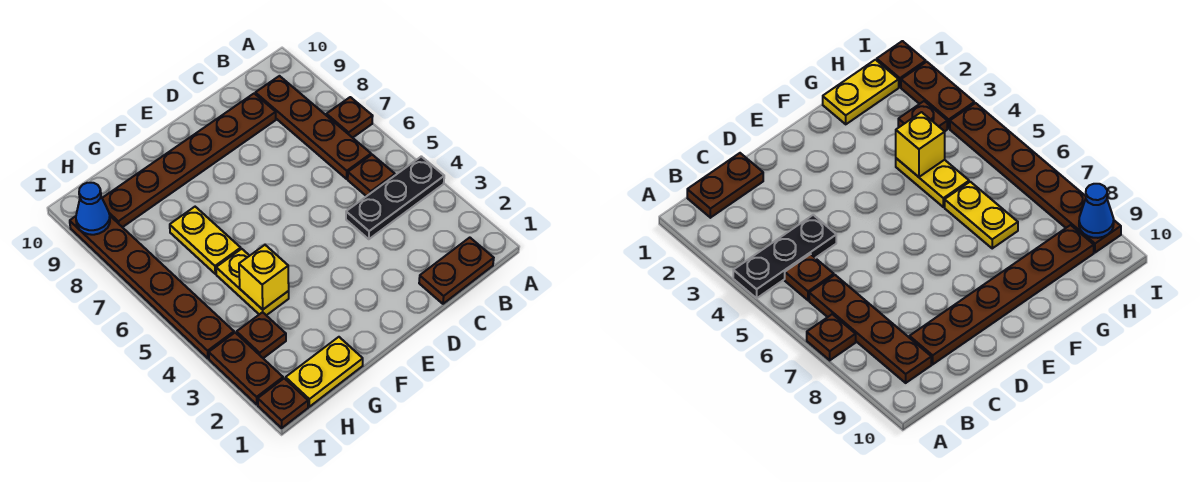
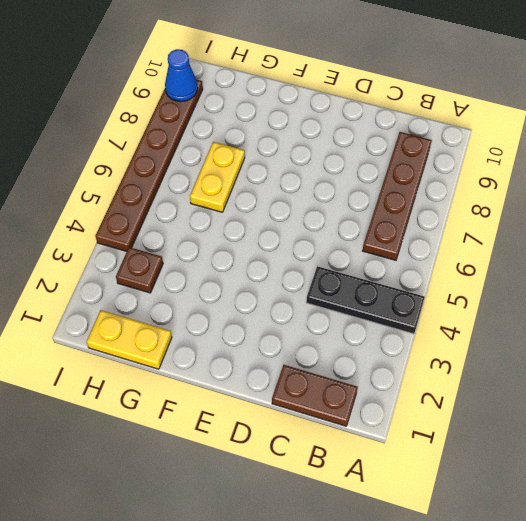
none -> brown plate A7 level 1
none -> brown plate B5 level 1
none -> brown plate C9:H9 level 1

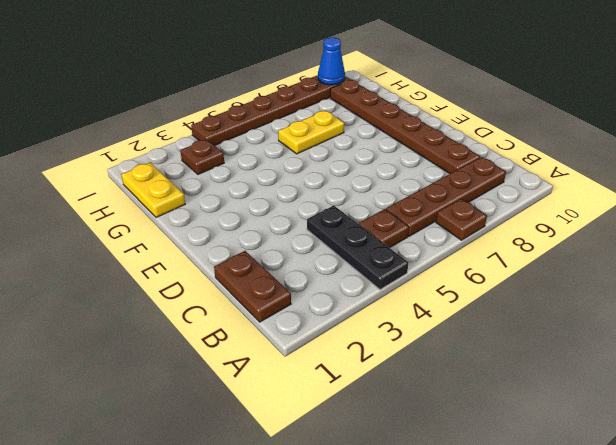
none -> yellow plate G4:G5 level 1
none -> brown plate I1 level 1
none -> brown plate I2:I3 level 1

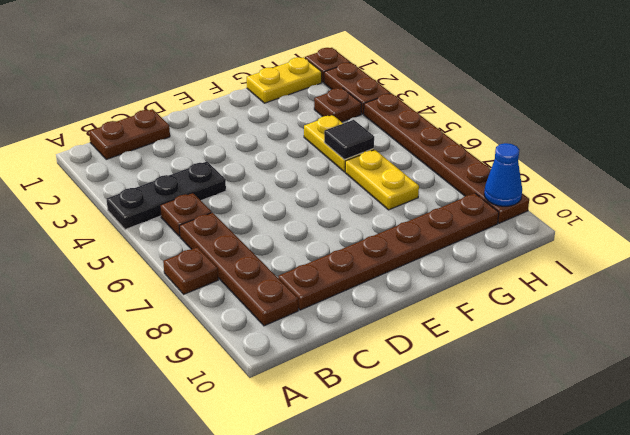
black tile G5 level 2 -> none
none -> yellow brick G4 level 2

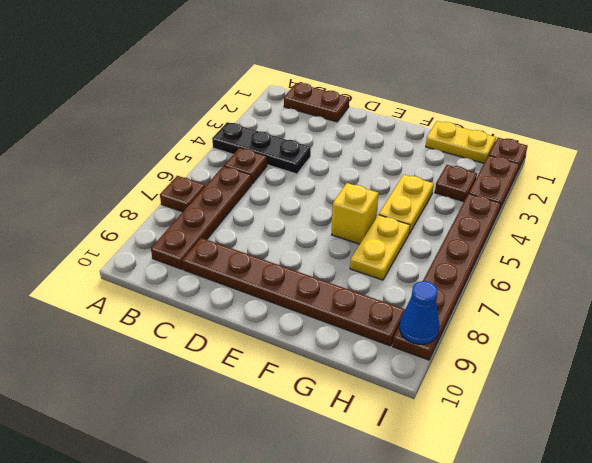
yellow brick F6 level 1 -> yellow brick G4 level 2

